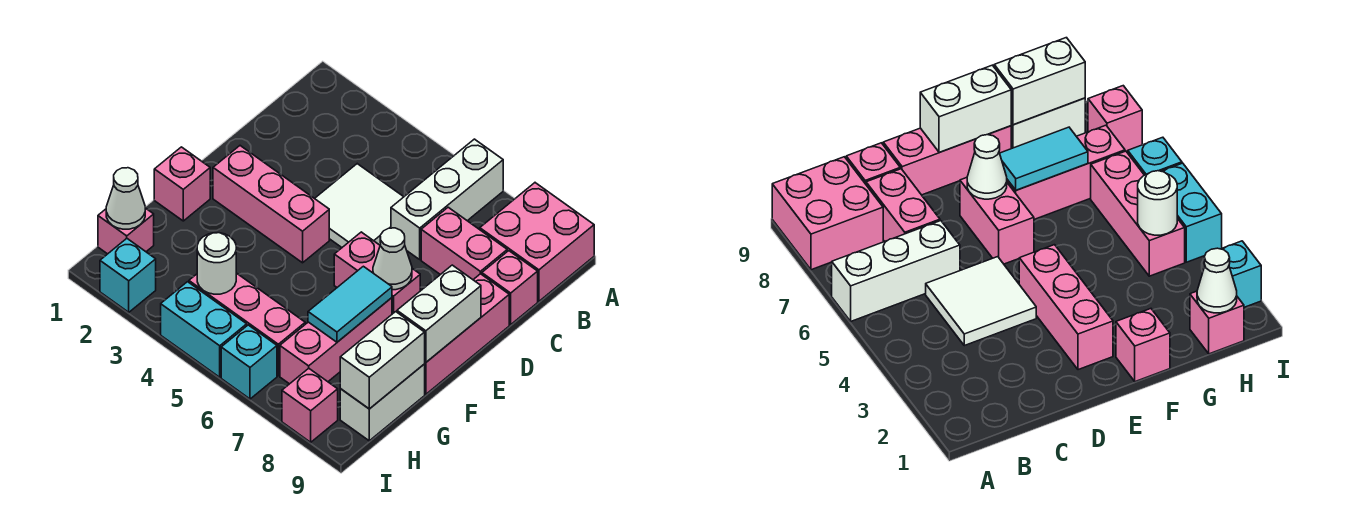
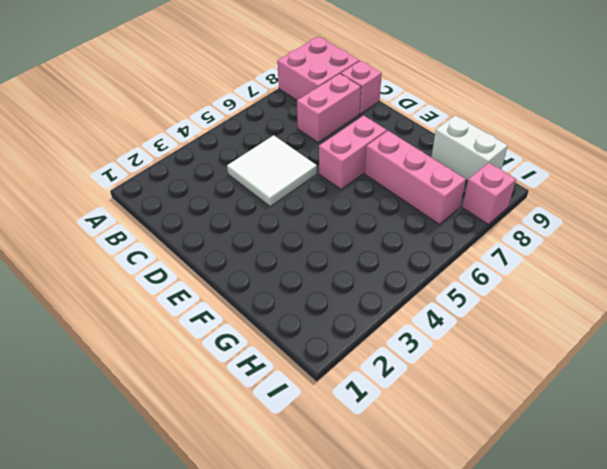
none -> white brick A6:C6 level 1
none -> pink brick D9:F9 level 1
none -> pink brick E2:E4 level 1

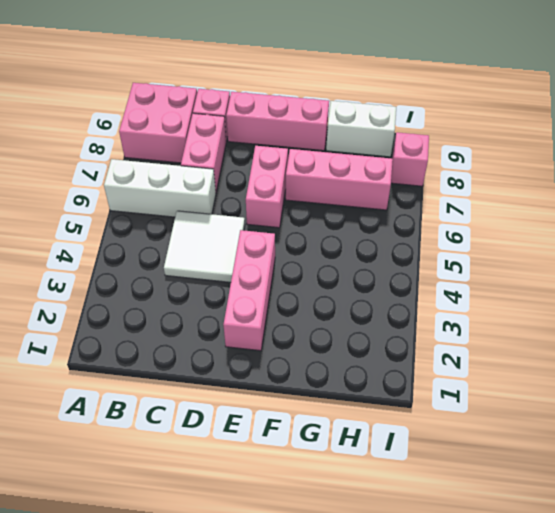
none -> pink brick F1 level 1
none -> pink brick H1 level 1
none -> pink brick H4:H6 level 1

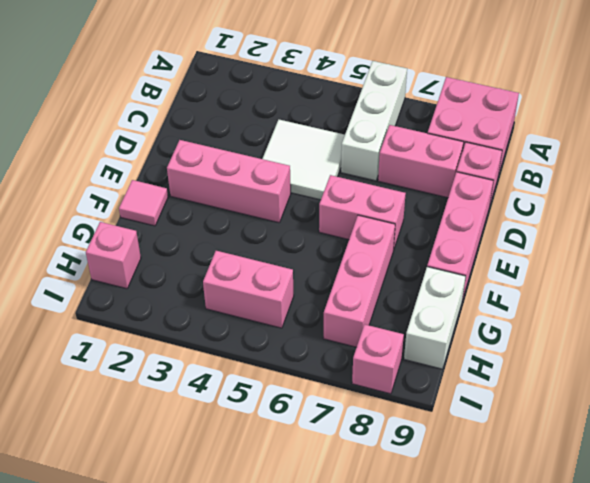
pink tile F1 level 1 -> pink brick F1 level 1
pink brick H4:H5 level 1 -> pink brick H4:H6 level 1
none -> cyan brick I2 level 1
none -> cyan brick I4:I5 level 1
none -> cyan brick I6 level 1

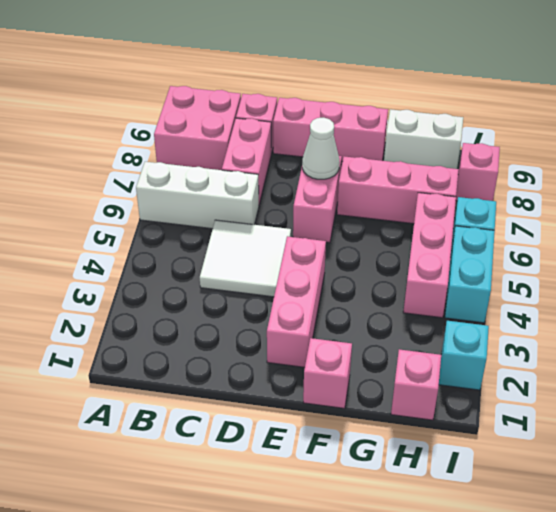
none -> white brick E9:F9 level 2
none -> cyan tile F7:G7 level 2
none -> white brick G9:H9 level 2

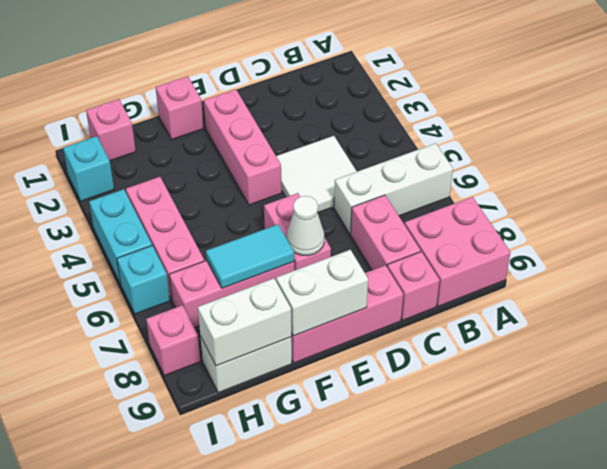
none -> white cone H1 level 2
none -> white round brick H4 level 2

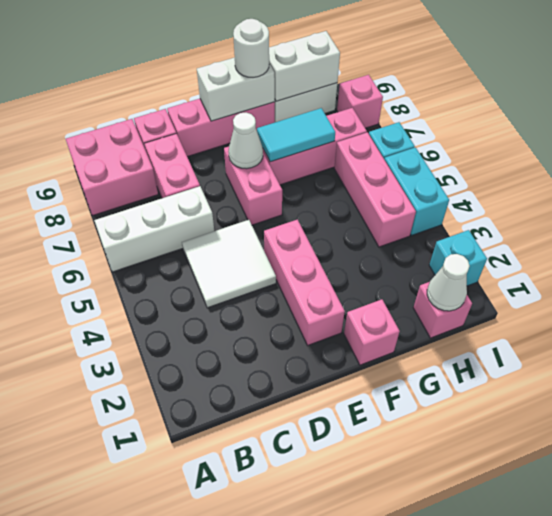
white round brick F9 level 3 -> white round brick H4 level 2

